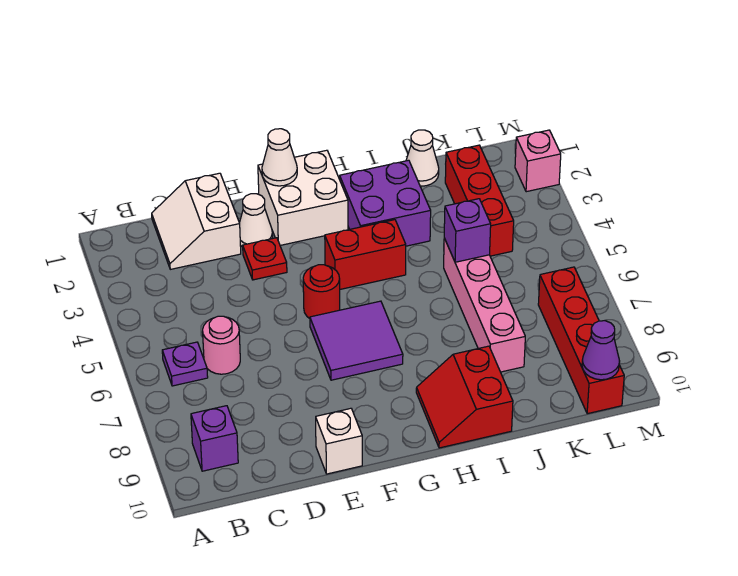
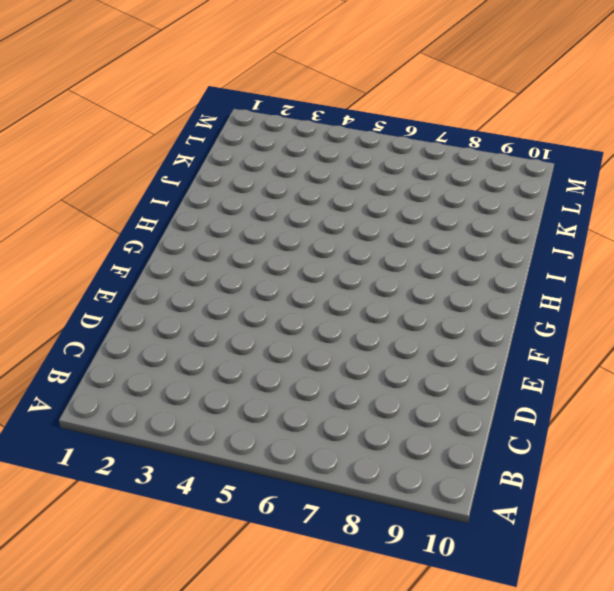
none -> purple plate B6 level 1
none -> purple brick B9 level 1
none -> white slope C1:D2 level 1 top D

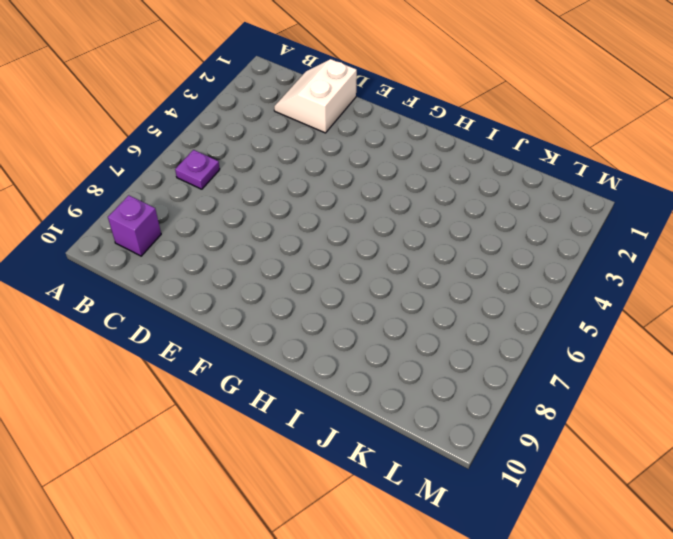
none -> pink round brick C6 level 1
none -> white cone E2 level 1
none -> red plate E3 level 1

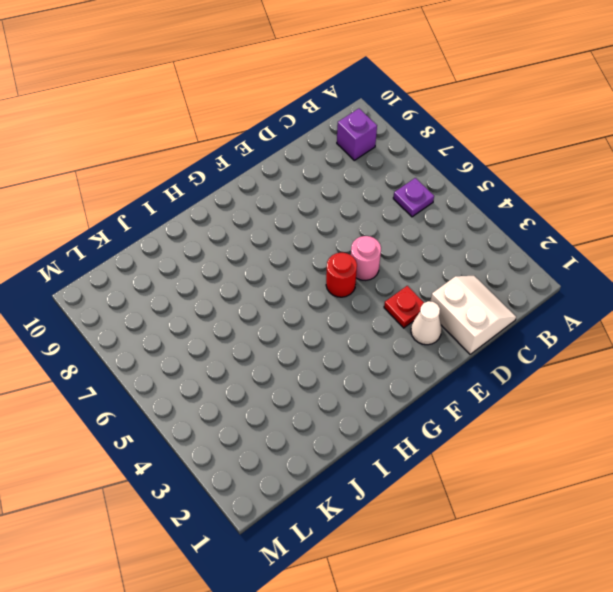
pink round brick E5 level 1 -> pink round brick C6 level 1
none -> white brick E10 level 1
none -> white brick F1:G2 level 1
none -> purple tile F6:G7 level 1

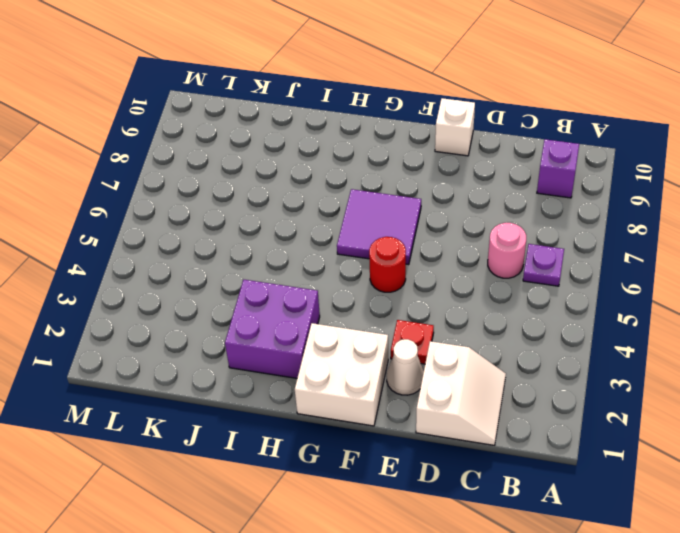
none -> red brick G4:H4 level 1
none -> red slope H9:I10 level 1 top I
none -> white cone J1 level 1

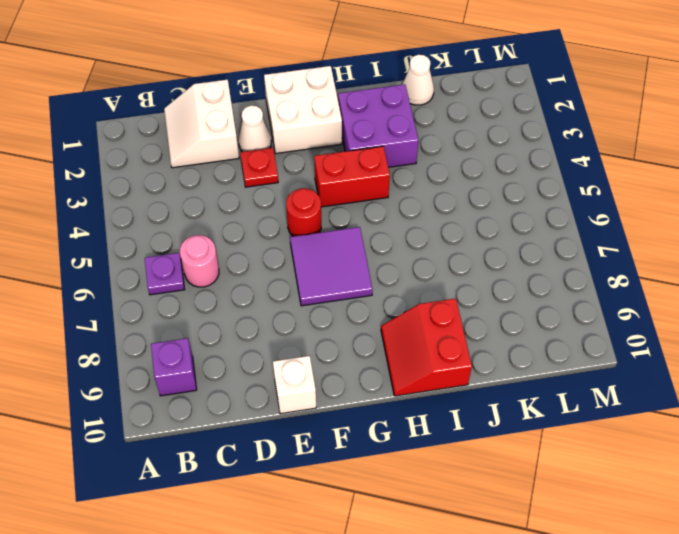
none -> pink brick J5:J8 level 1
none -> red brick K2:K4 level 1
none -> red brick L7:L10 level 1

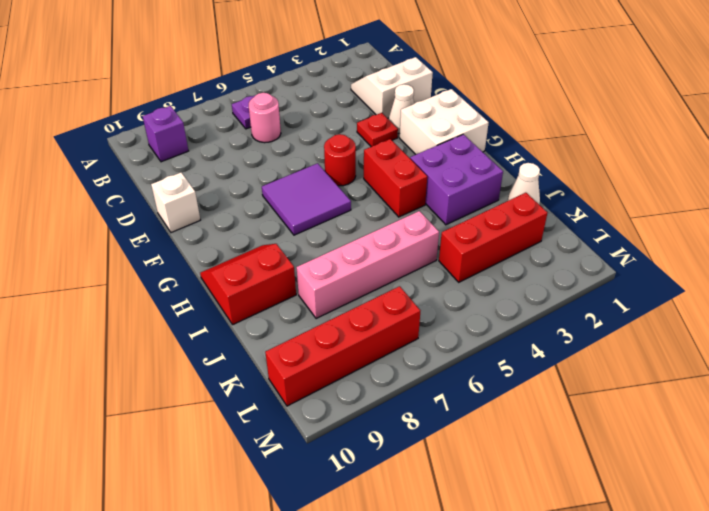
none -> pink brick M2 level 1
none -> white cone F1 level 2
none -> purple brick J5 level 2

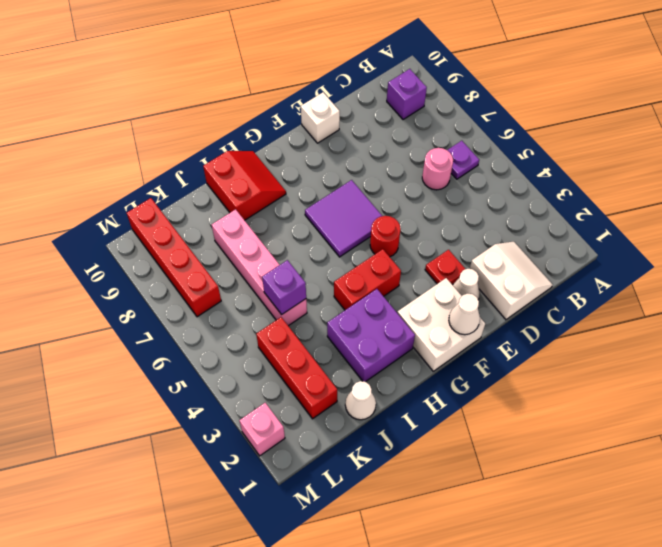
none -> purple cone L10 level 2

